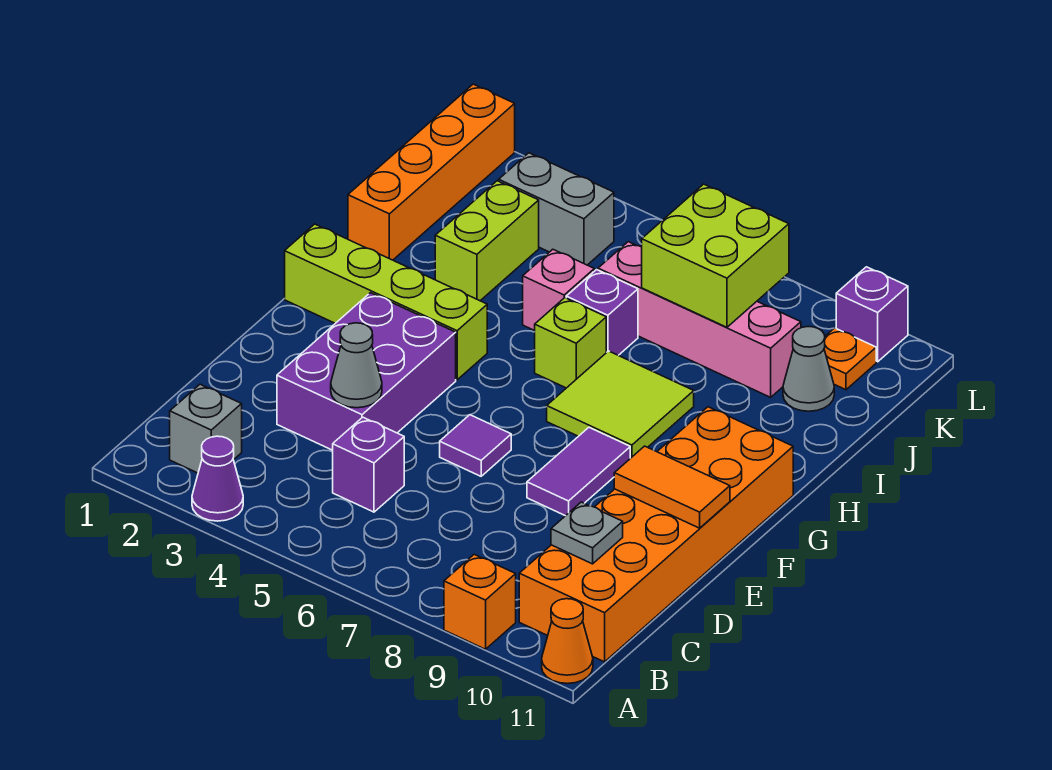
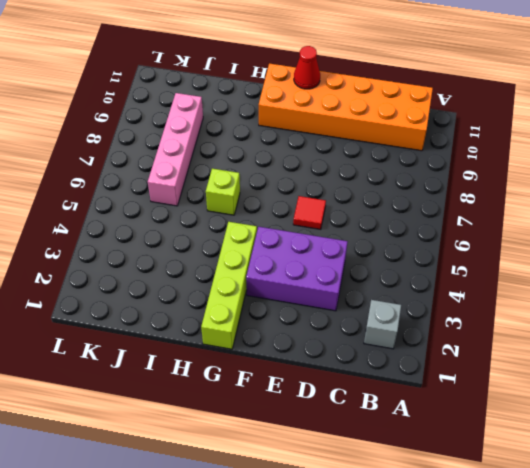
red tile E6 level 1 -> purple tile E6 level 1
red cone F11 level 2 -> none
none -> purple cone A3 level 1
none -> orange brick A9 level 1
none -> orange cone A11 level 1

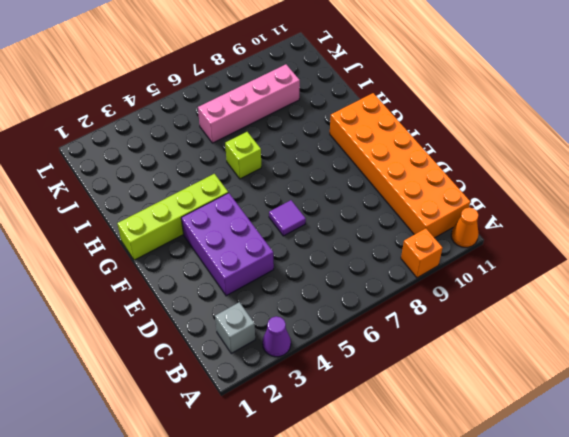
none -> purple brick C5 level 1
none -> purple tile E8:F8 level 1
none -> lime tile G7:H8 level 1

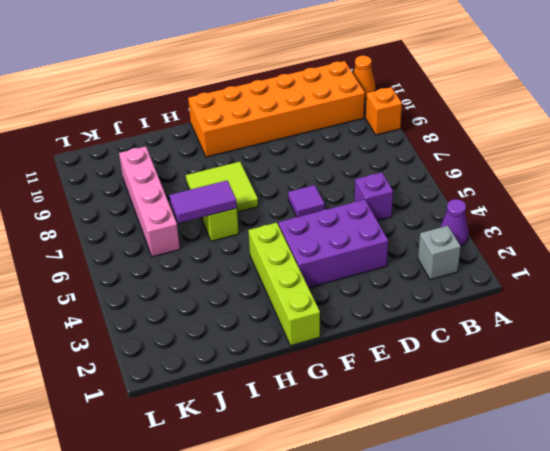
purple tile H6:I6 level 2 -> purple tile E8:F8 level 1
none -> orange brick I1:L1 level 1
none -> lime brick I3:J3 level 1
none -> pink brick I5 level 1

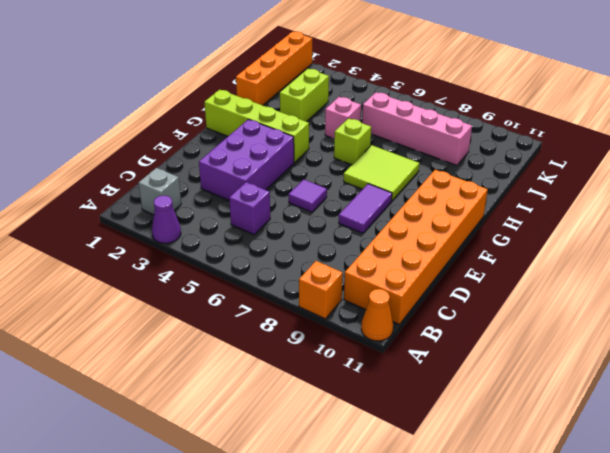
none -> purple brick I6 level 1
none -> grey cone J10 level 1
none -> grey brick K3:K4 level 1

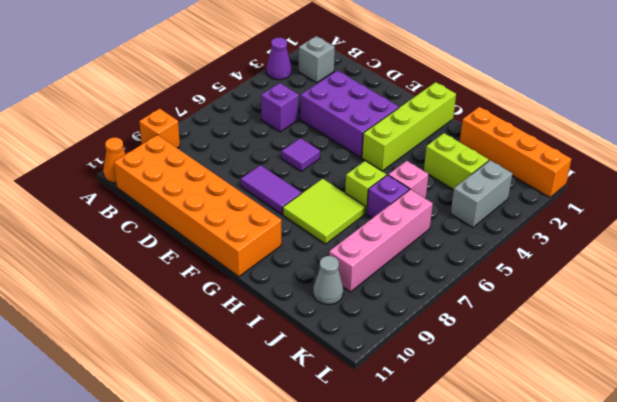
none -> orange plate K10 level 1
none -> purple brick L10 level 1
none -> grey plate C10 level 2

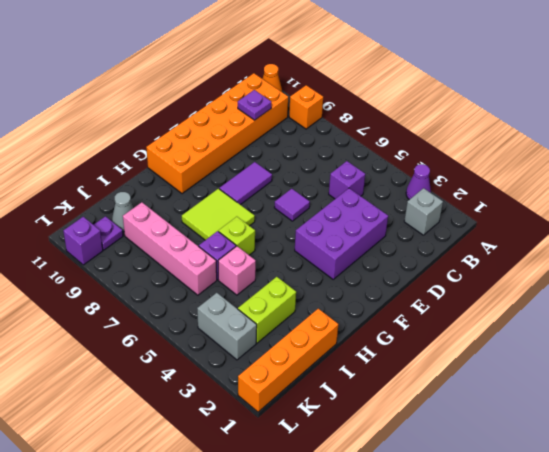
purple plate C10 level 2 -> grey plate C10 level 2
purple plate K10 level 1 -> orange plate K10 level 1
none -> lime brick G1:G4 level 1
none -> grey cone D4 level 2
none -> orange tile E10:E11 level 2

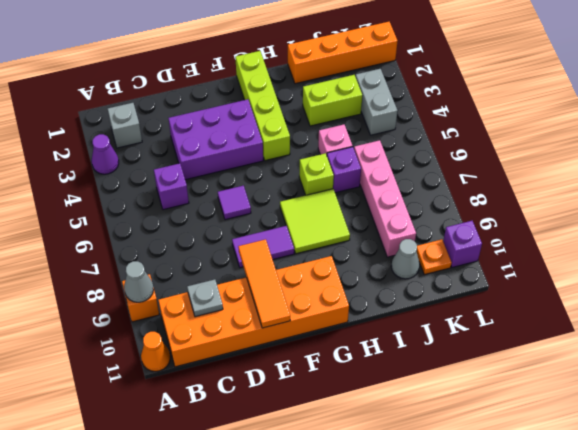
grey cone A9 level 2 -> grey cone D4 level 2
orange tile E9:E11 level 2 -> orange tile E10:E11 level 2
none -> lime brick J7:K8 level 2

